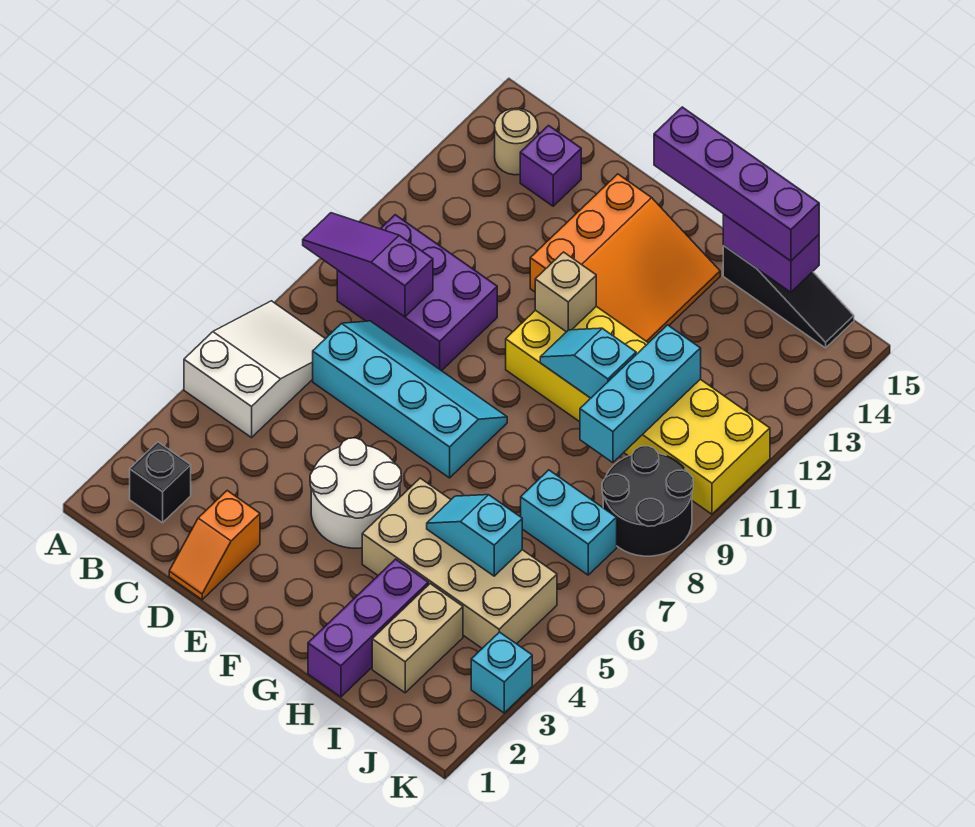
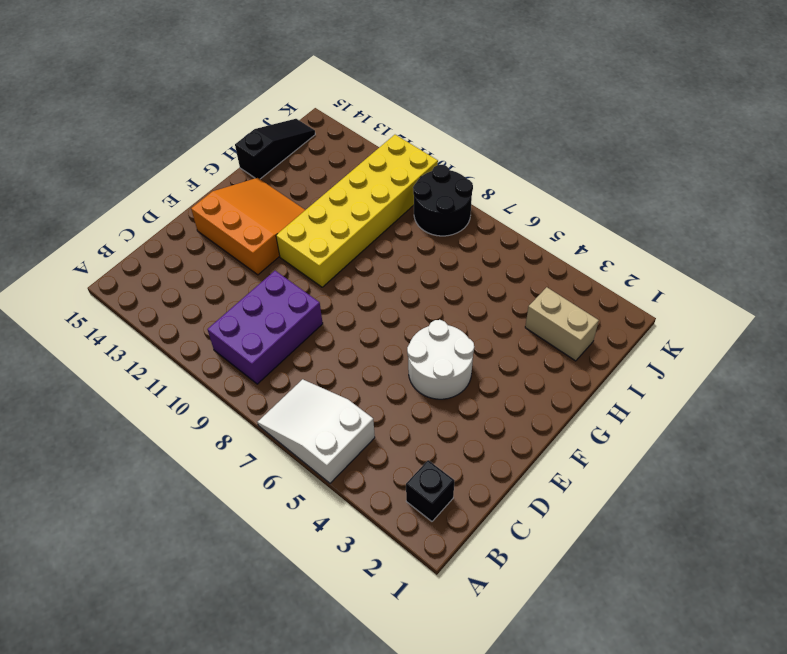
none -> tan round brick B14 level 1
none -> cyan slope C7:F8 level 1 top 7
none -> purple brick C14 level 1

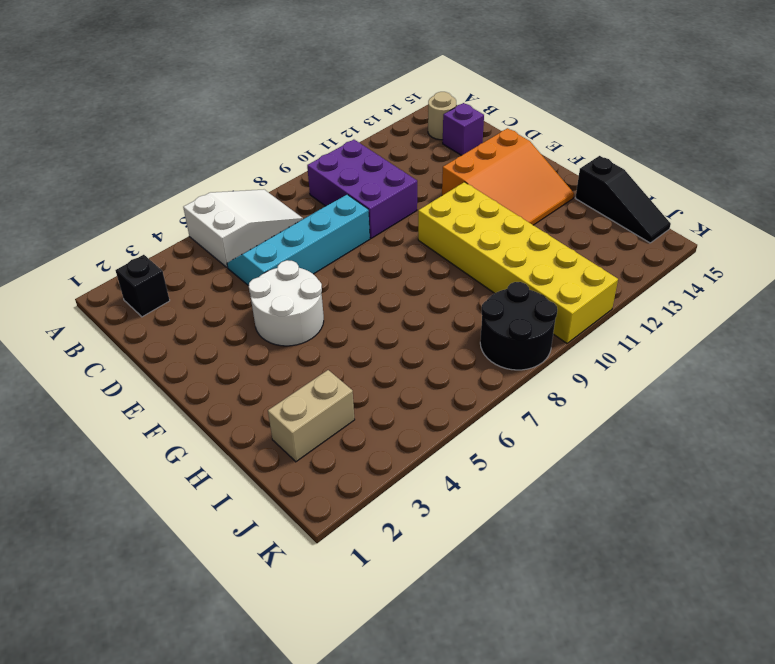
cyan slope C5:D8 level 1 top D -> cyan slope C7:F8 level 1 top 7
none -> orange slope D1:D2 level 1 top 2
none -> tan brick G4:J5 level 1
none -> purple brick H1:H3 level 1

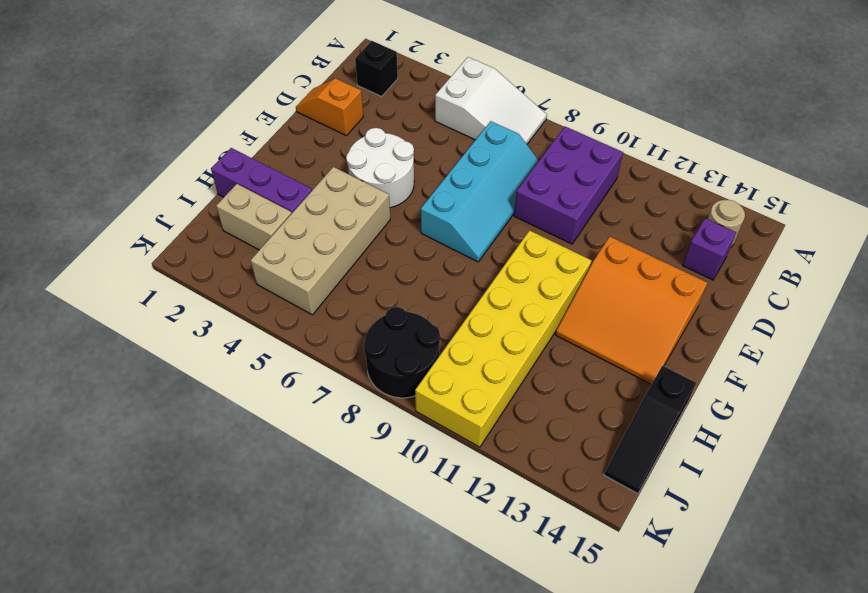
none -> cyan brick I7:J7 level 1
none -> cyan brick K3 level 1
none -> purple slope A9:C9 level 2 top C

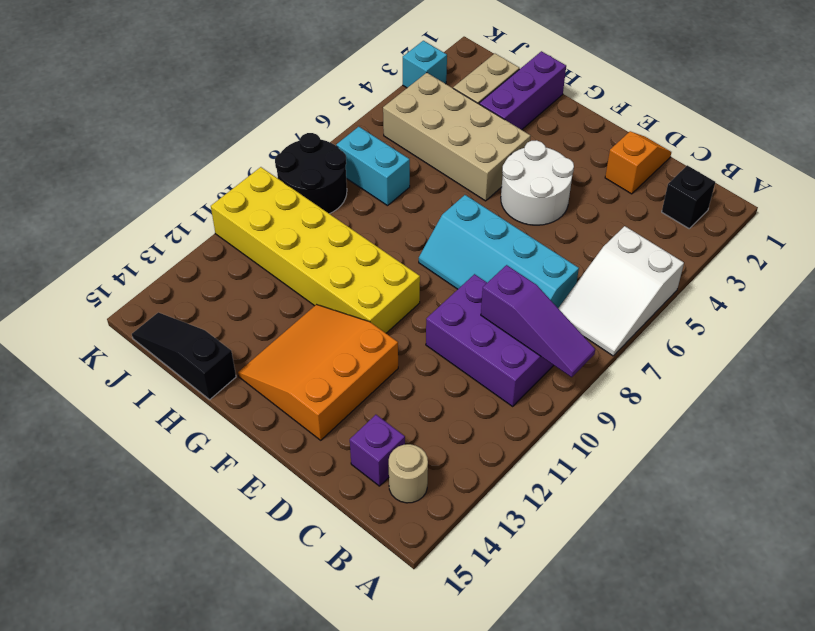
none -> tan brick F11 level 2
none -> cyan slope G10:H10 level 2 top H
none -> cyan slope H5:I5 level 2 top I

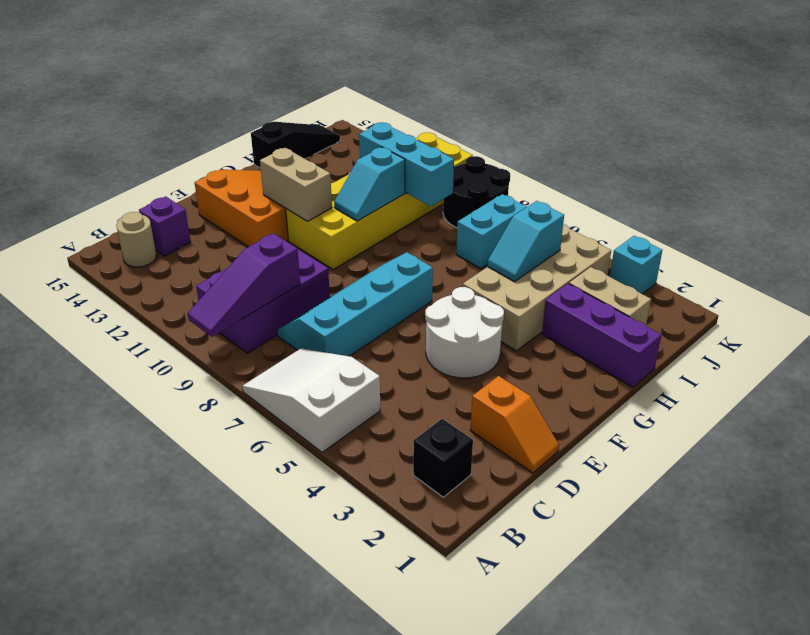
tan brick F11:F12 level 2 -> tan brick F11 level 2
none -> purple brick H15:I15 level 2
none -> purple brick F15:I15 level 3

